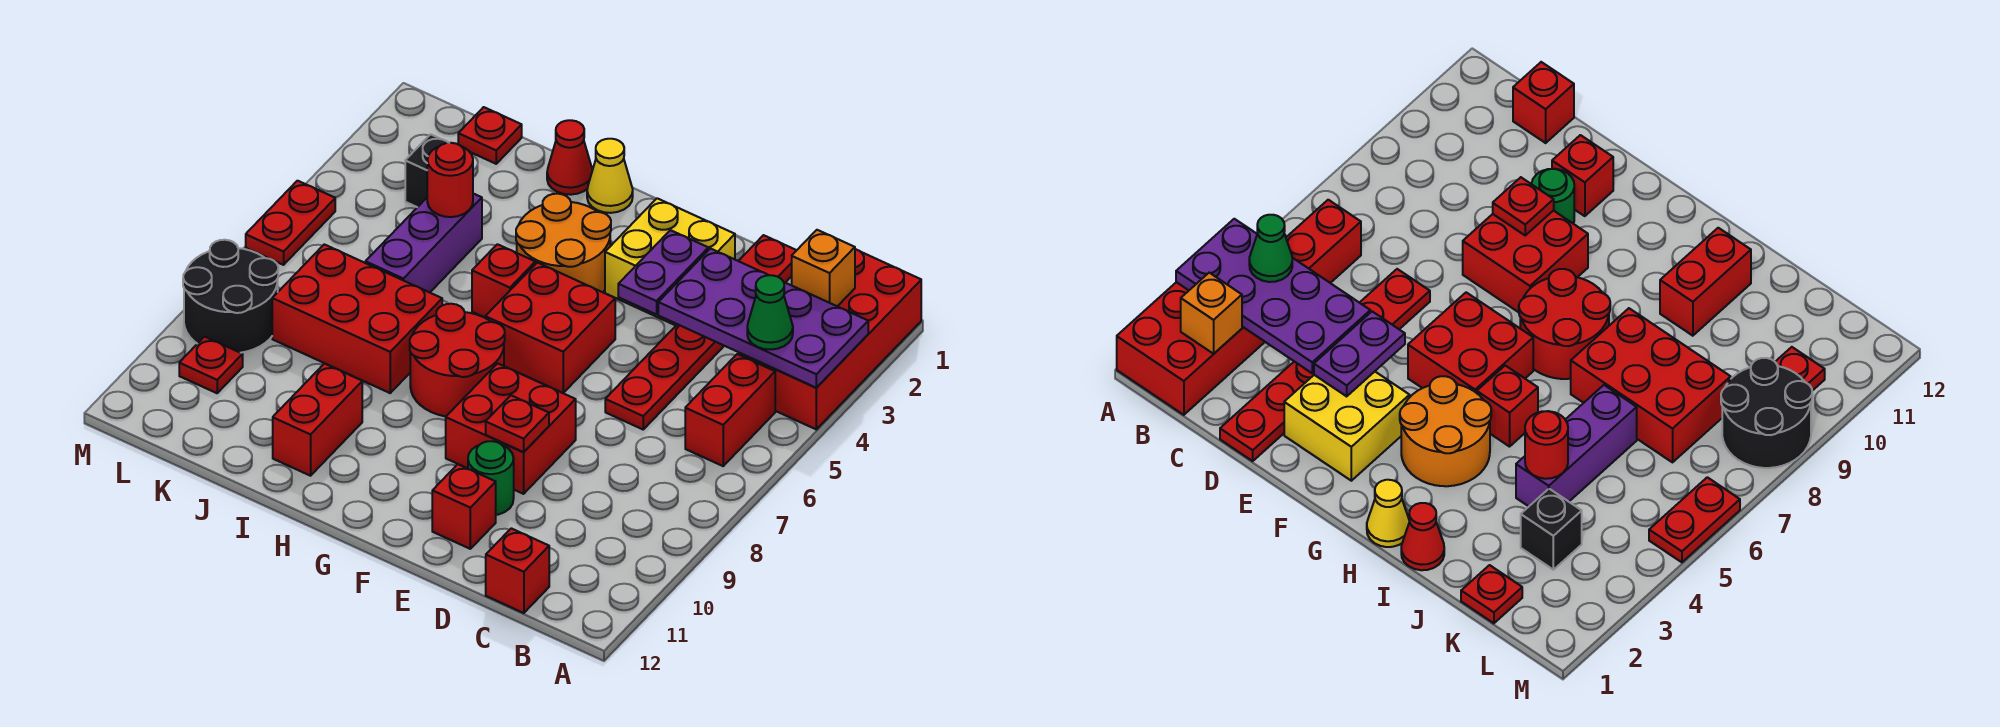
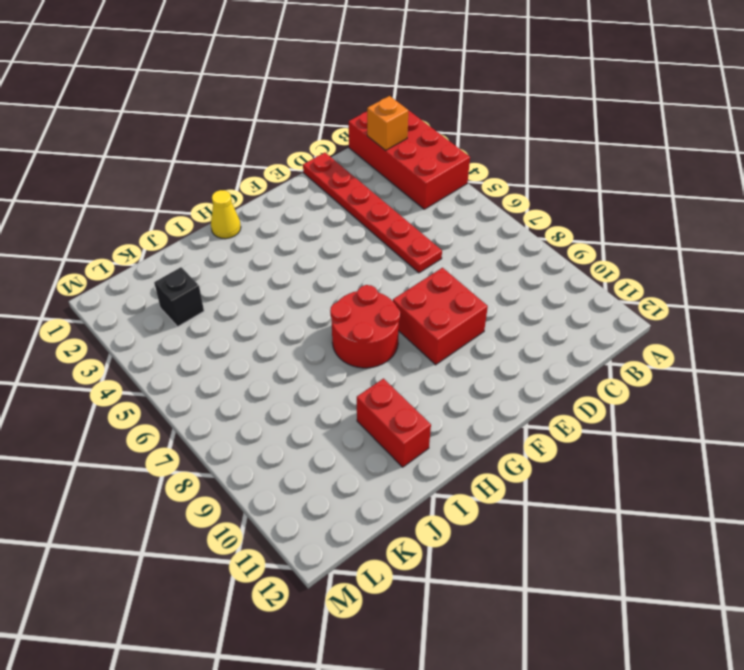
none -> red brick B5:B6 level 1
none -> red brick C12 level 1
none -> yellow brick E2:F3 level 1

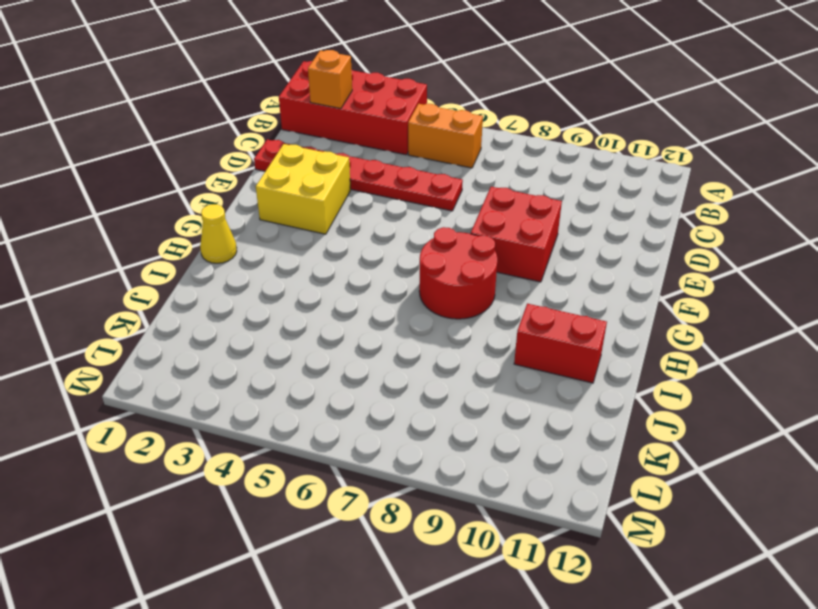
orange brick B5:B6 level 1 -> red brick B5:B6 level 1
none -> red brick C12 level 1
none -> green round brick E10 level 1
none -> red brick E11 level 1

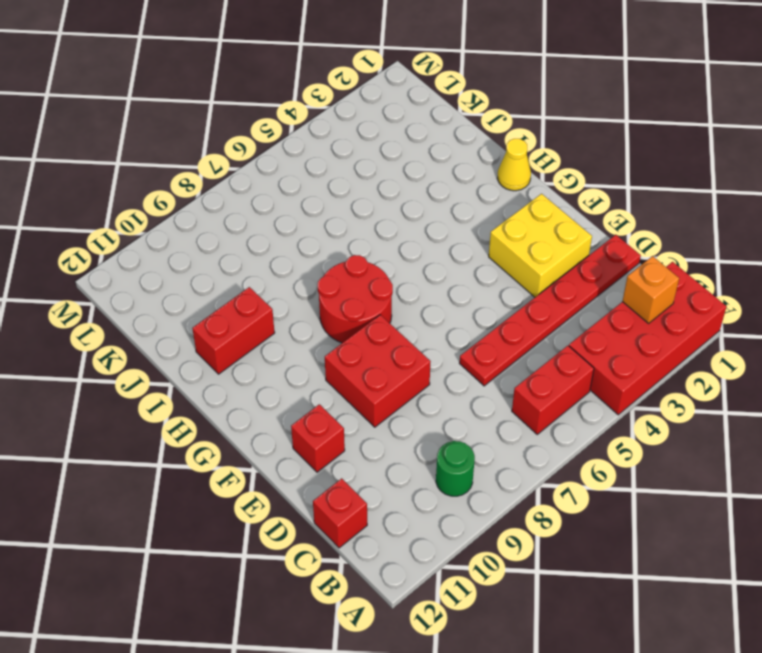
green round brick B9 level 1 -> green round brick E10 level 1
none -> red brick F5:G6 level 1
none -> orange round brick G3:H4 level 1
none -> red brick H5 level 1

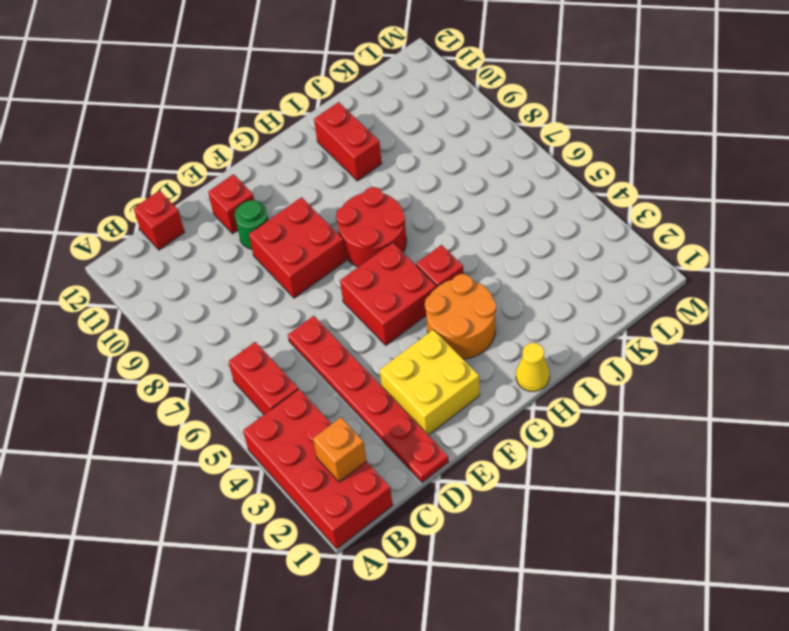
none -> red cone I1 level 1
none -> red brick I7:K8 level 1
none -> purple brick J4:J6 level 1

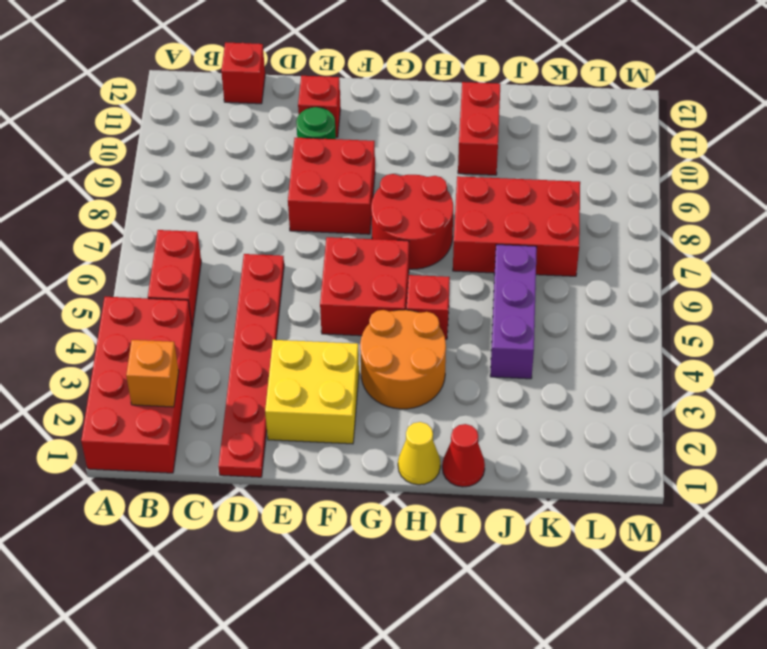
none -> red plate K1 level 1
none -> black brick K3 level 1
none -> black round brick L8:M9 level 1

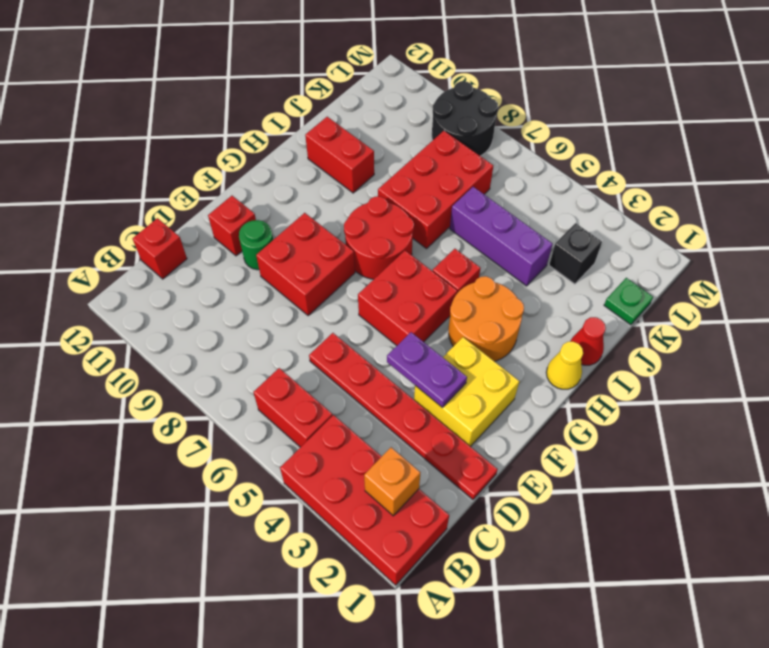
green plate K1 level 1 -> red plate K1 level 1
none -> red plate L10 level 1
none -> red plate M5:M6 level 1
none -> purple plate A3:D4 level 2

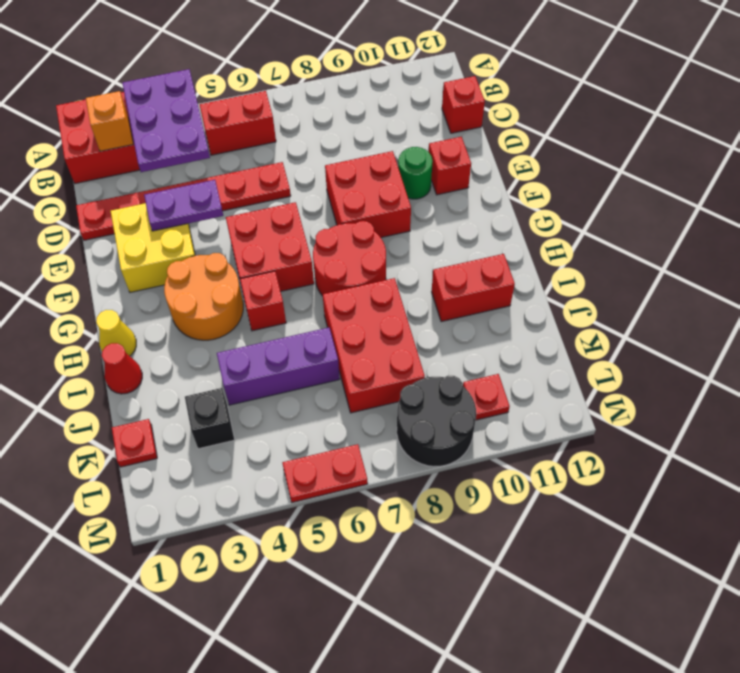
purple plate A3:C4 level 2 -> purple plate A3:D4 level 2
none -> red plate E9 level 2
none -> red round brick J4 level 2
none -> green cone B4 level 3

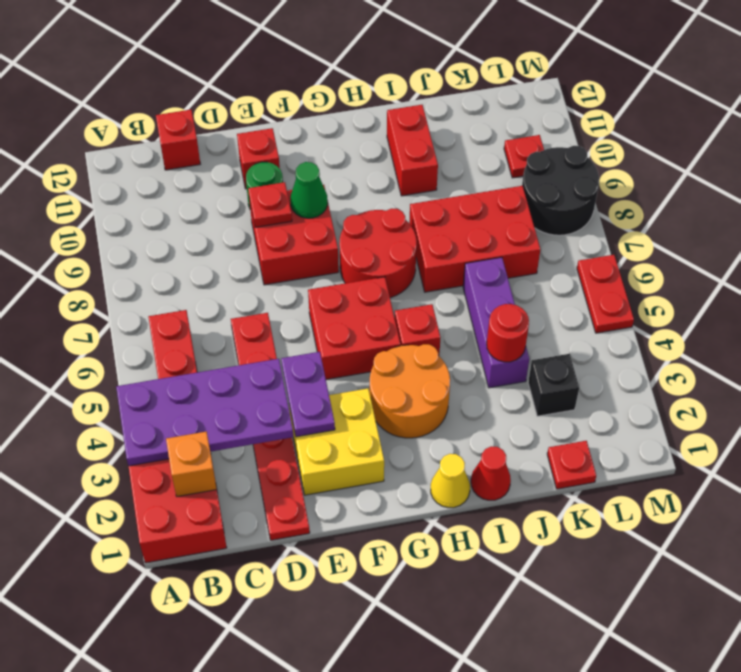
green cone F9 level 2 -> green cone B4 level 3

